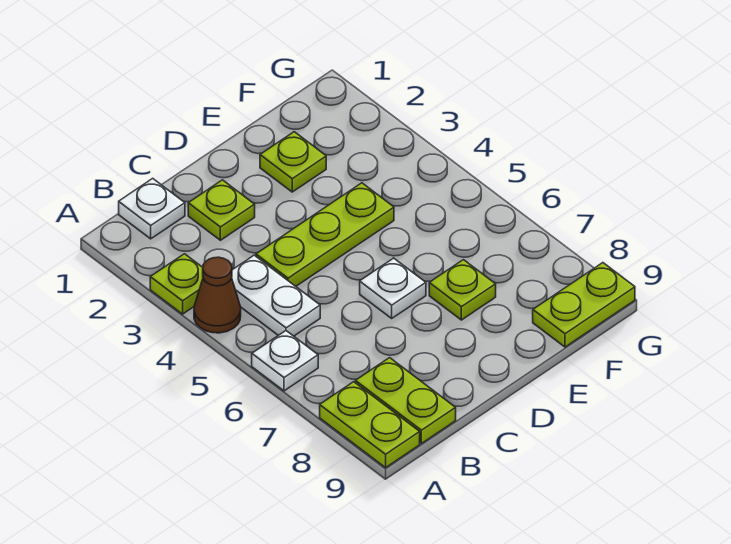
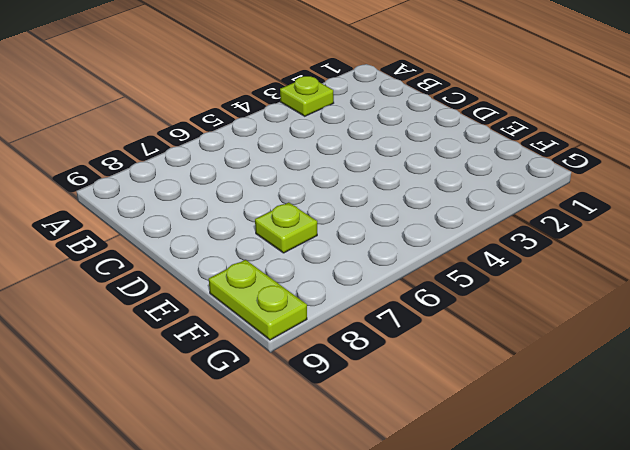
none -> brown cone A4 level 1
none -> white plate A6 level 1
none -> lime plate A8:A9 level 1

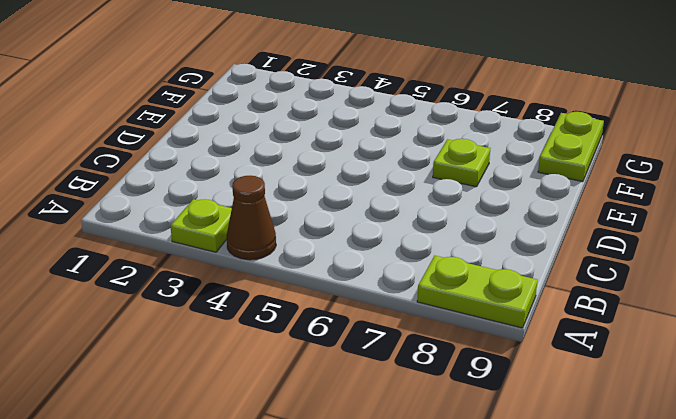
none -> white plate A6 level 1
none -> white plate B1 level 1
none -> white plate B4:B5 level 1

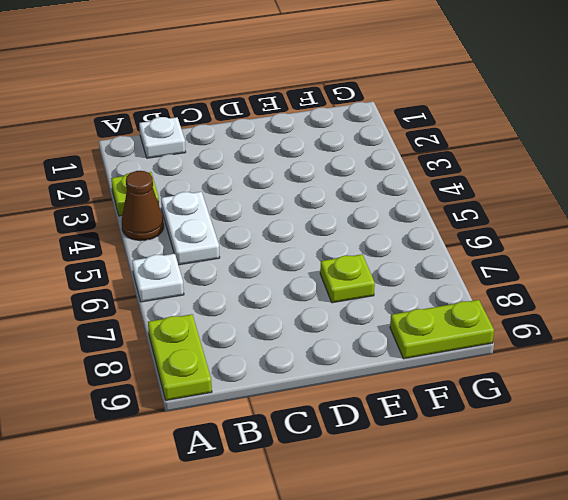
none -> lime plate B8:B9 level 1
none -> lime plate C2 level 1
none -> lime plate C4:E4 level 1

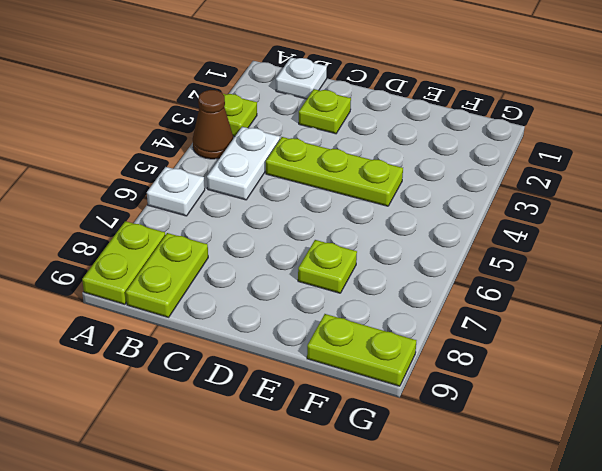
none -> white plate D6 level 1
none -> lime plate E2 level 1

